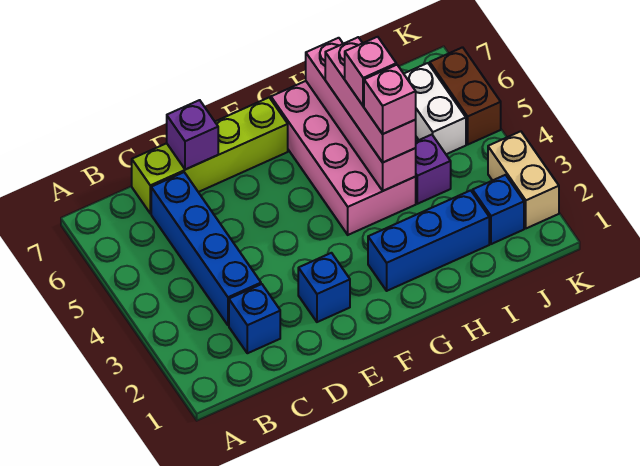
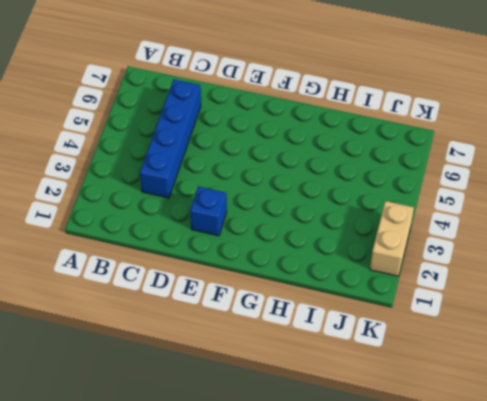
none -> blue brick C2 level 1
none -> lime brick C7:F7 level 1
none -> blue brick G2:I2 level 1

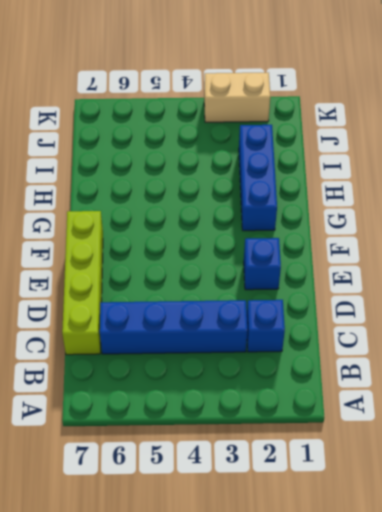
none -> pink brick G4:H7 level 1
none -> purple brick I4 level 1
none -> blue brick J2 level 1

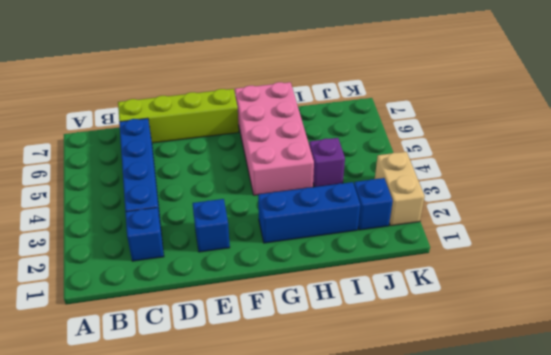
none -> white brick J5:J6 level 1
none -> brown brick K5:K6 level 1
none -> purple brick D7 level 2

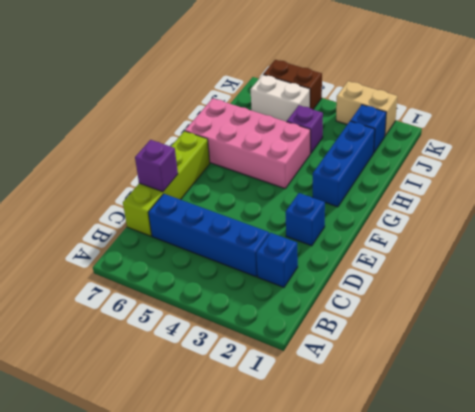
none -> pink brick H4:H7 level 2
none -> pink brick H4:H6 level 3
none -> pink brick H4 level 4

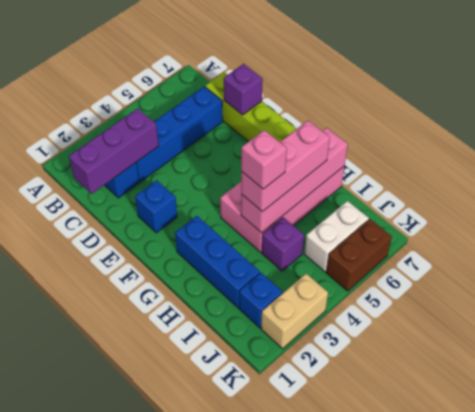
purple brick C1:C3 level 2 -> none
none -> pink brick H5 level 4

